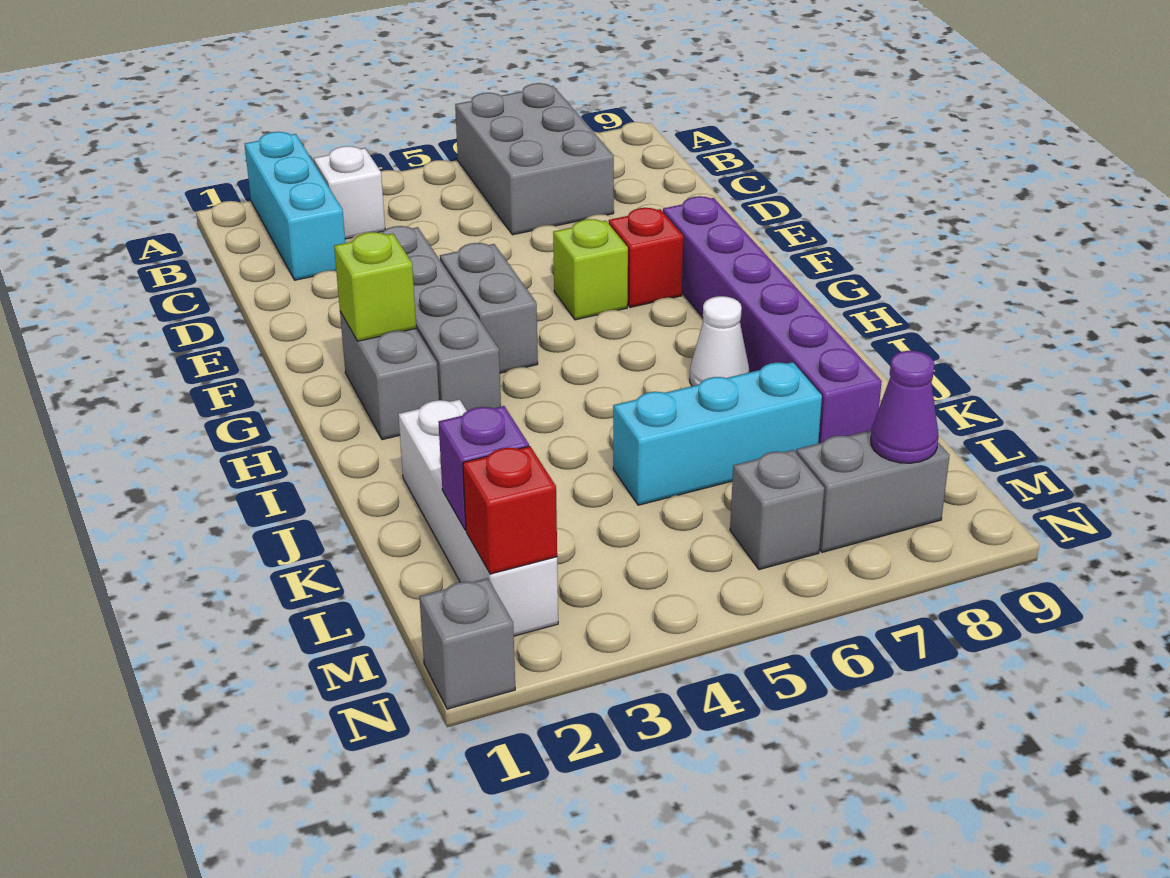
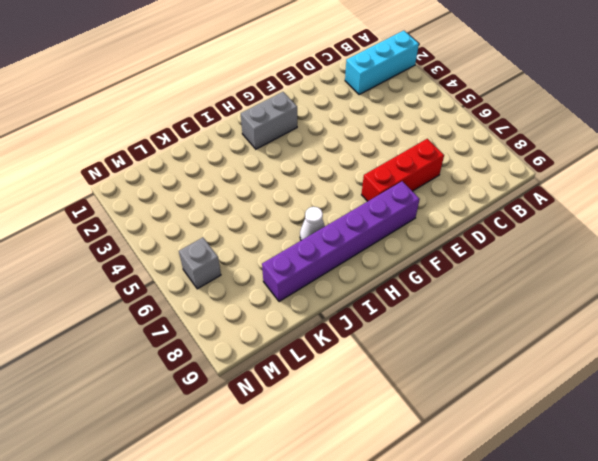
red brick D7:F7 level 1 -> red brick F7 level 1
none -> grey brick A6:C7 level 1
none -> white brick B3 level 1
none -> grey brick E3:H3 level 1

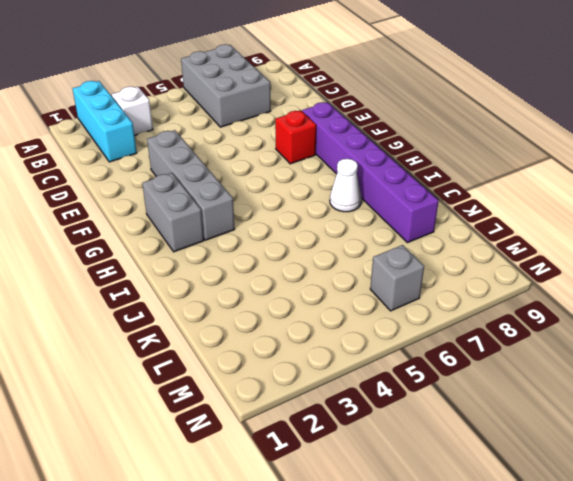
none -> grey brick F4:G4 level 1
none -> lime brick F6 level 1
none -> white brick J2:M2 level 1

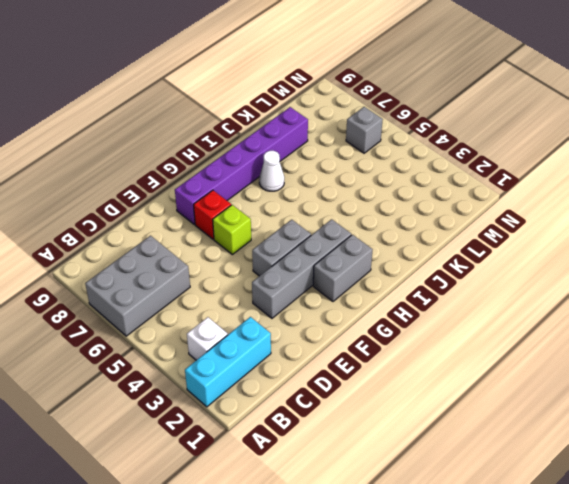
none -> white brick J2:M2 level 1
none -> cyan brick K5:K7 level 1
none -> grey brick M7:M8 level 1

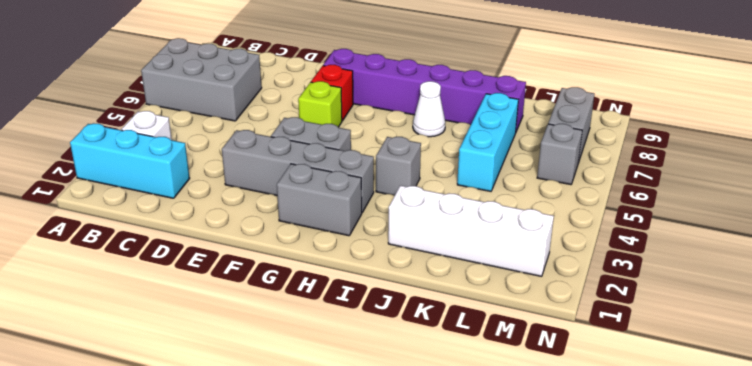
grey brick I4 level 1 -> grey brick N1 level 1
none -> lime brick G2 level 2
none -> purple brick L2 level 2
none -> red brick M2 level 2

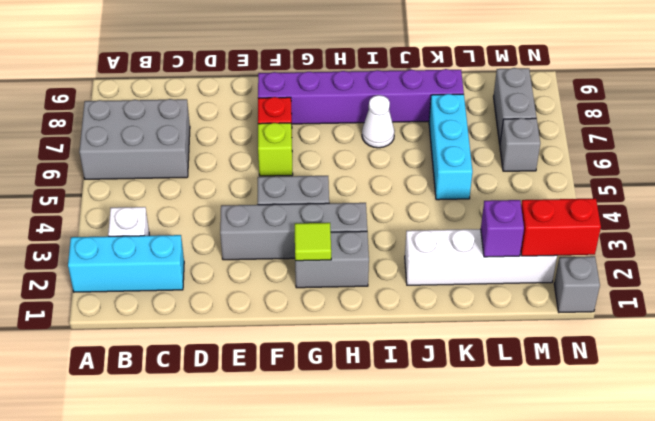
lime tile G2 level 2 -> lime brick G2 level 2
red brick M2:N2 level 2 -> red brick M2 level 2
none -> purple cone M8 level 2

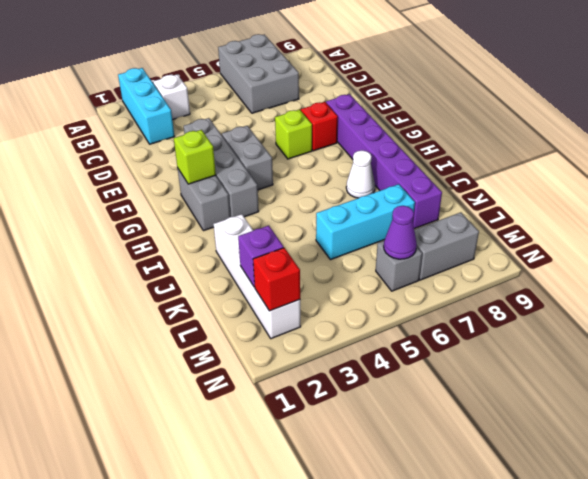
purple cone M6 level 2 -> purple cone M8 level 2
none -> grey brick N1 level 1

